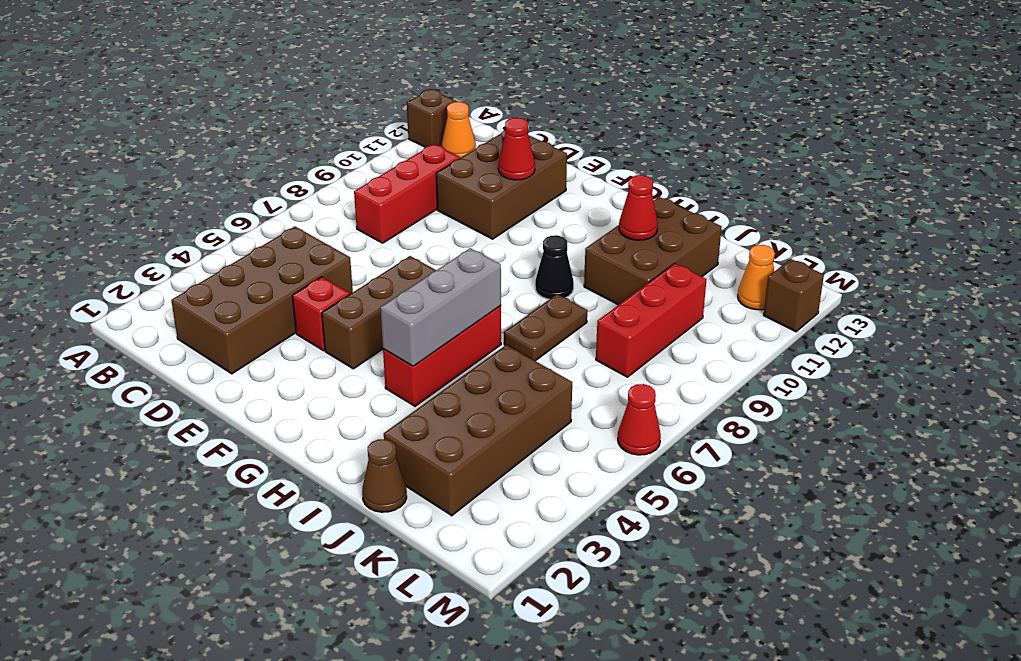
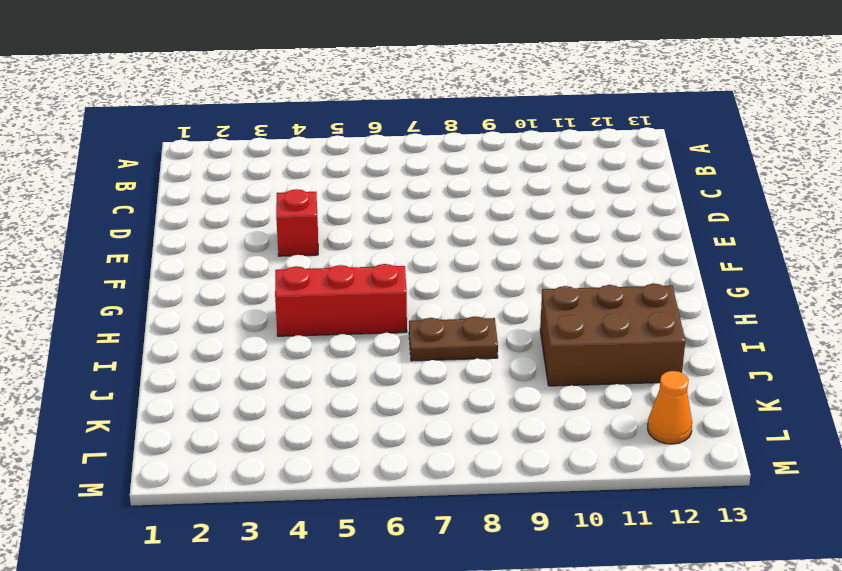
none -> brown brick A12 level 1
none -> orange cone B12 level 1
none -> brown brick C2:D5 level 1

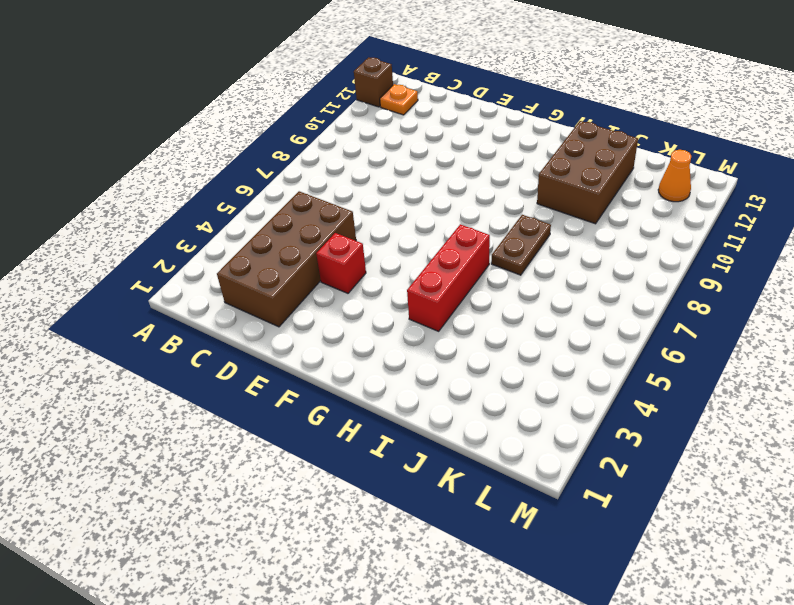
orange plate B12 level 1 -> orange cone B12 level 1
none -> red brick C8:C10 level 1
none -> brown brick D10:E12 level 1
none -> brown brick F4:F6 level 1

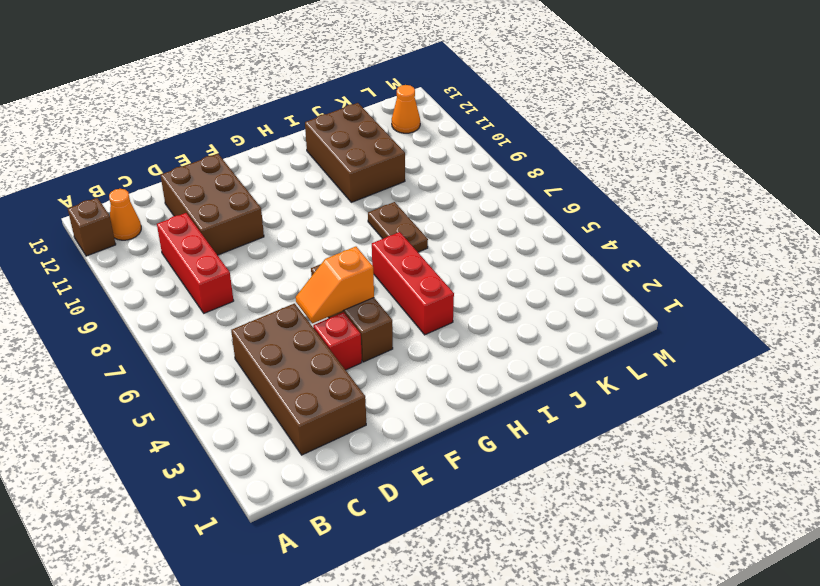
orange slope E5:F5 level 2 top F -> none
none -> black cone H9 level 1
none -> brown cone J1 level 1
none -> brown brick J2:K5 level 1

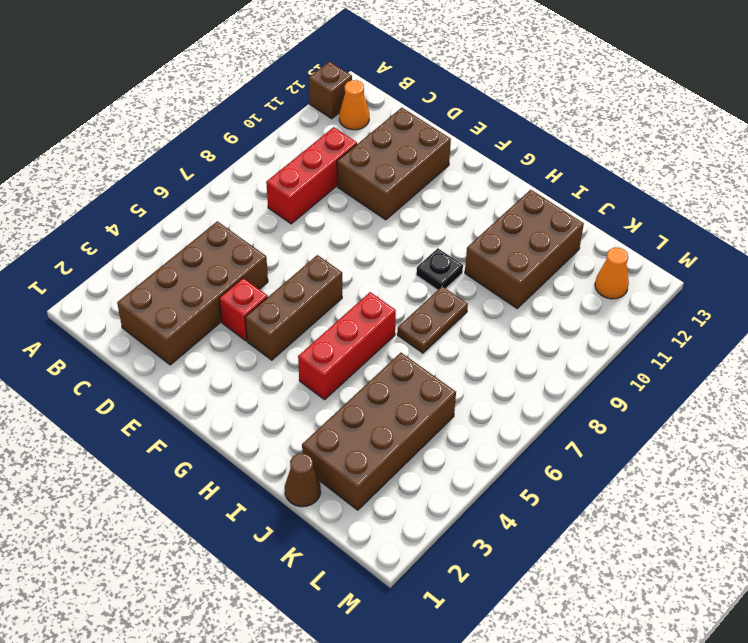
black plate H9 level 1 -> black cone H9 level 1
none -> red brick K8:K10 level 1
none -> red cone M6 level 1
none -> brown brick M12 level 1

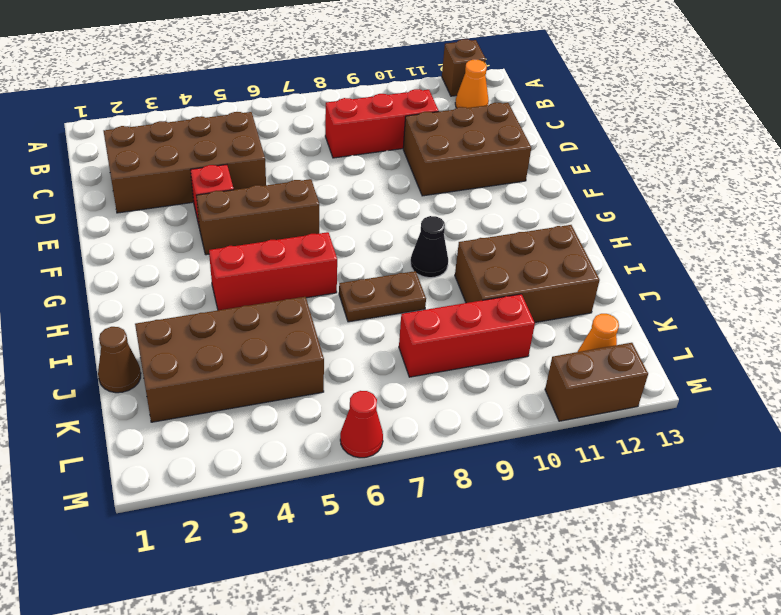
brown brick M11:M12 level 1 -> brown brick M12 level 1
none -> red cone E11 level 2
none -> grey brick H4:H6 level 2
none -> red cone I11 level 2

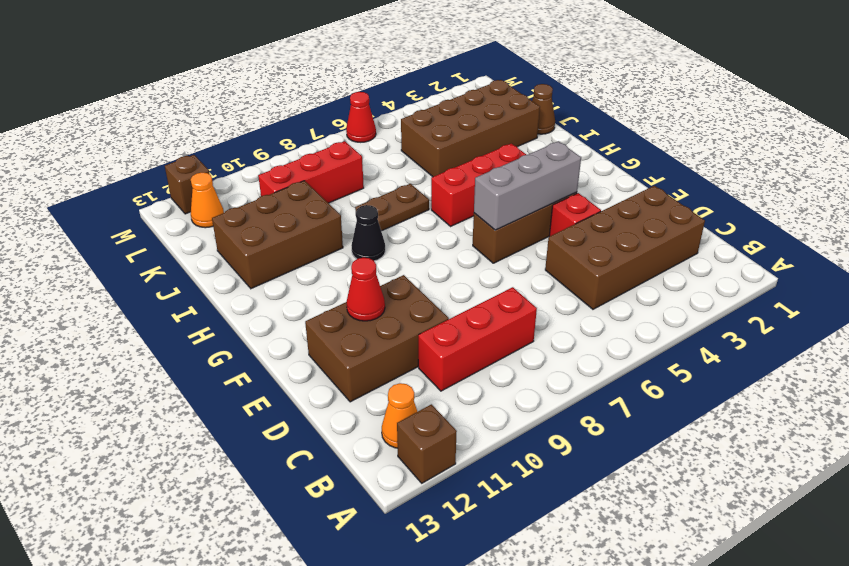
grey brick F4:F6 level 2 -> grey brick H4:H6 level 2
none -> red cone I11 level 2

